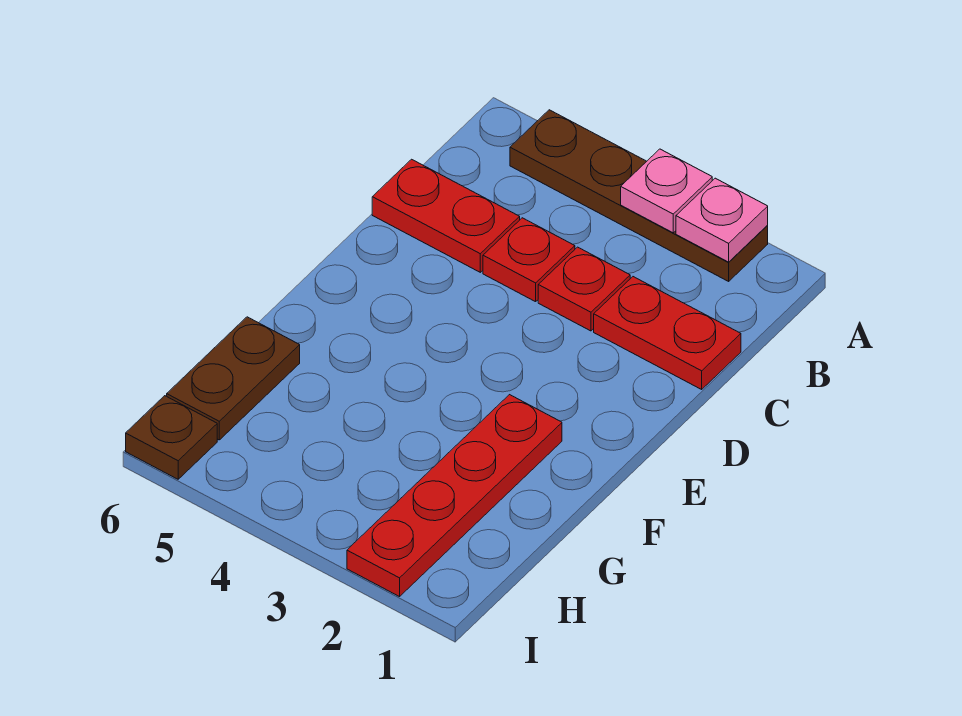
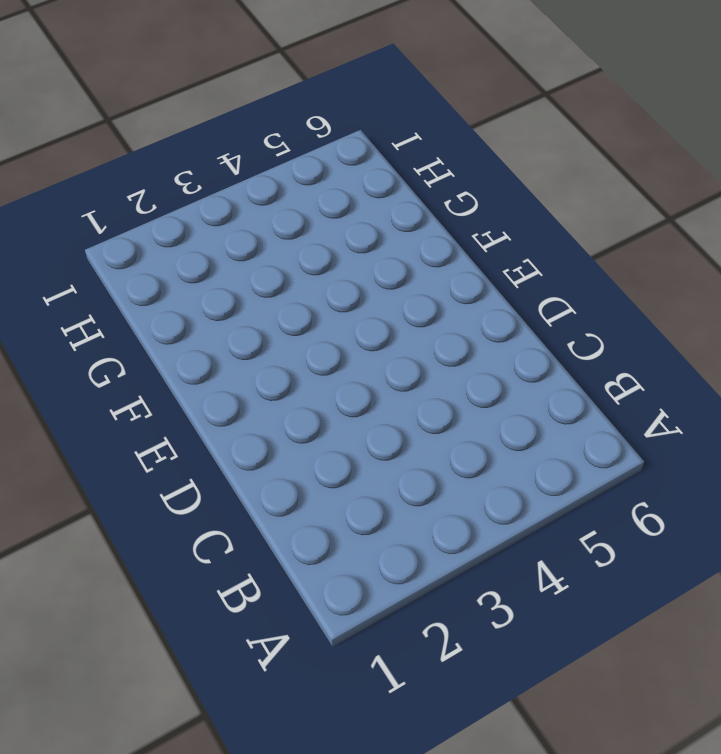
none -> brown plate A2:A5 level 1
none -> red plate C1:C2 level 1

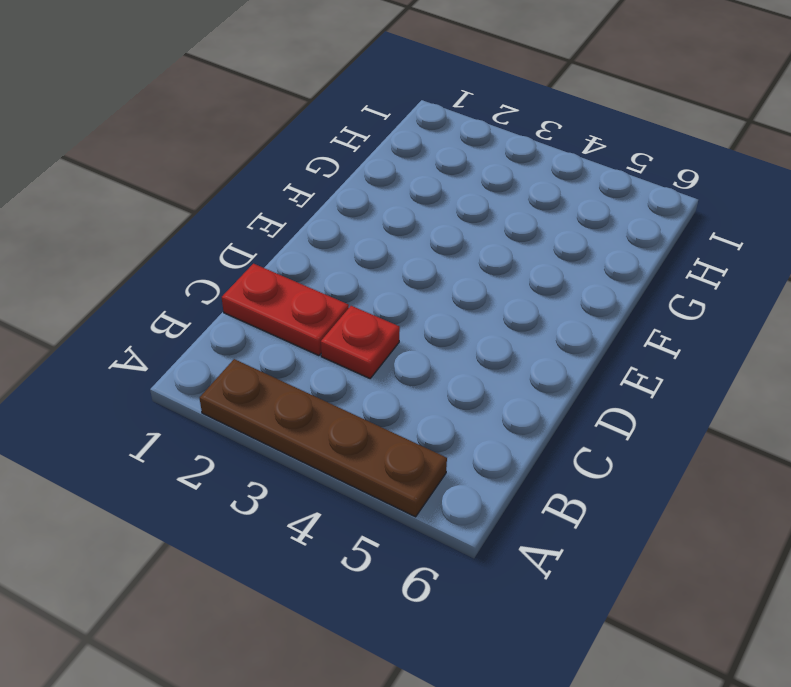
none -> red plate C4 level 1
none -> red plate C5:C6 level 1

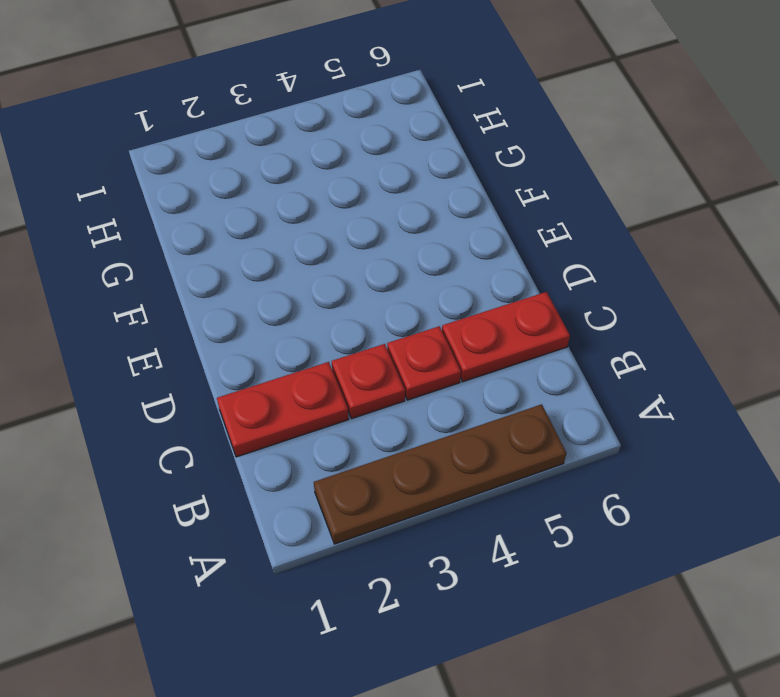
none -> red plate F2:I2 level 1
none -> brown plate G6:H6 level 1

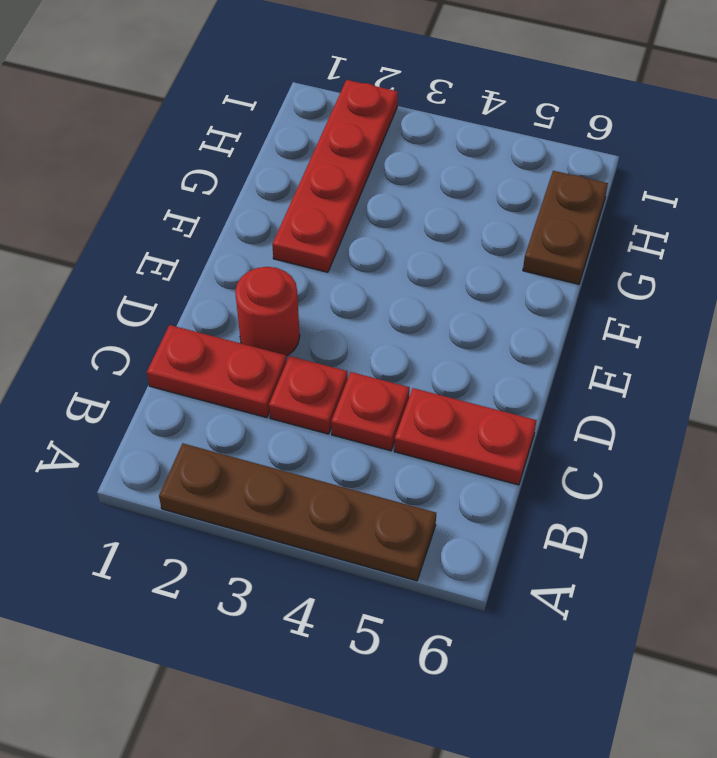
red round brick D2 level 1 -> none
none -> brown plate I6 level 1
none -> pink plate A2 level 2

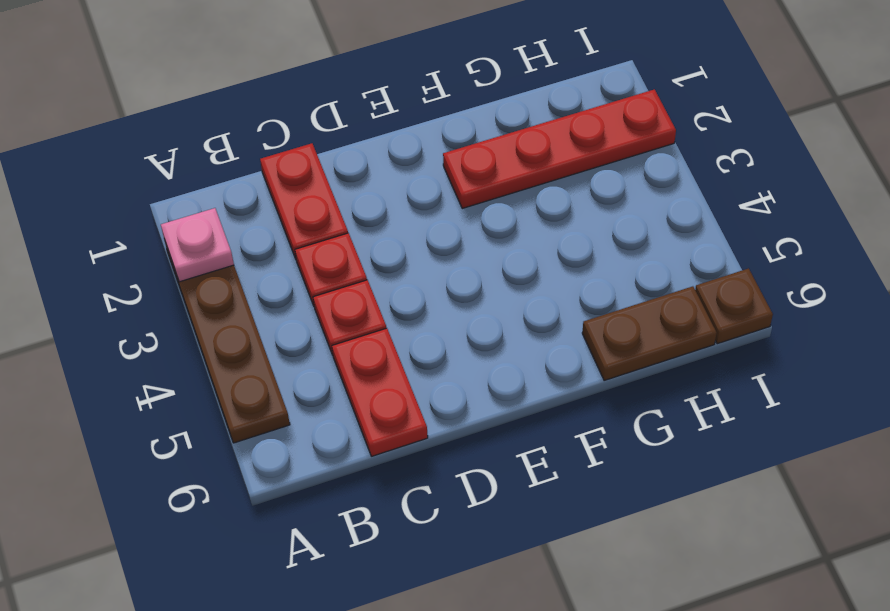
none -> pink plate A3 level 2

